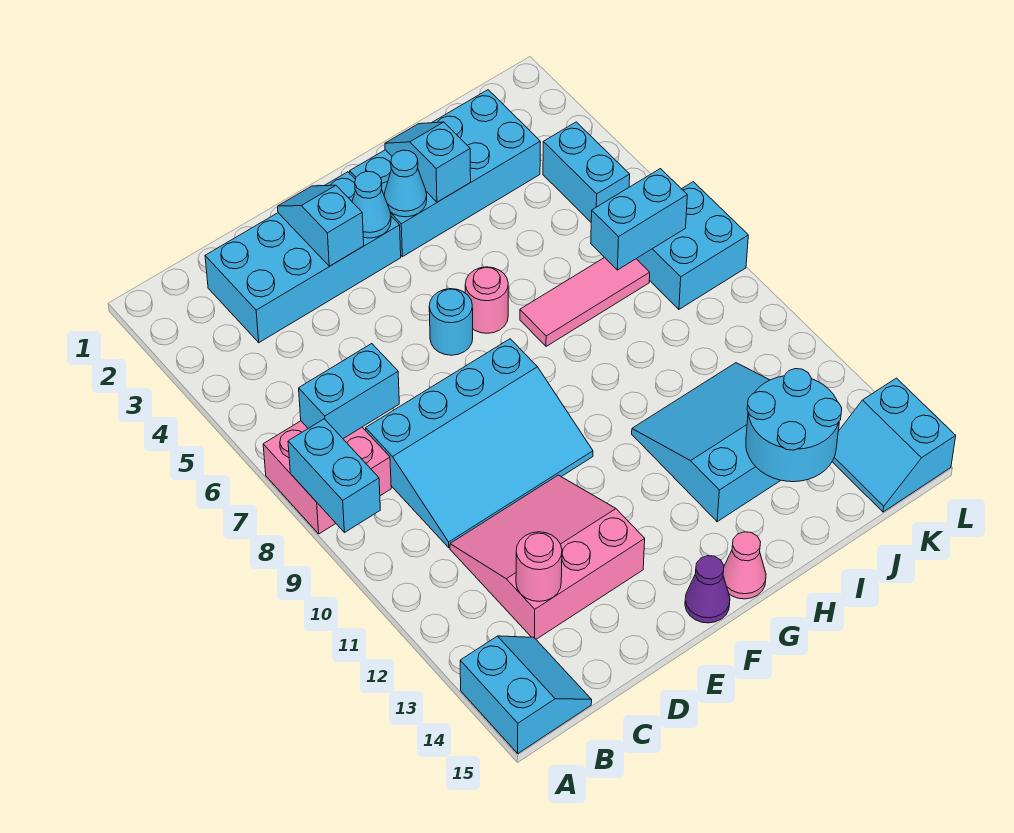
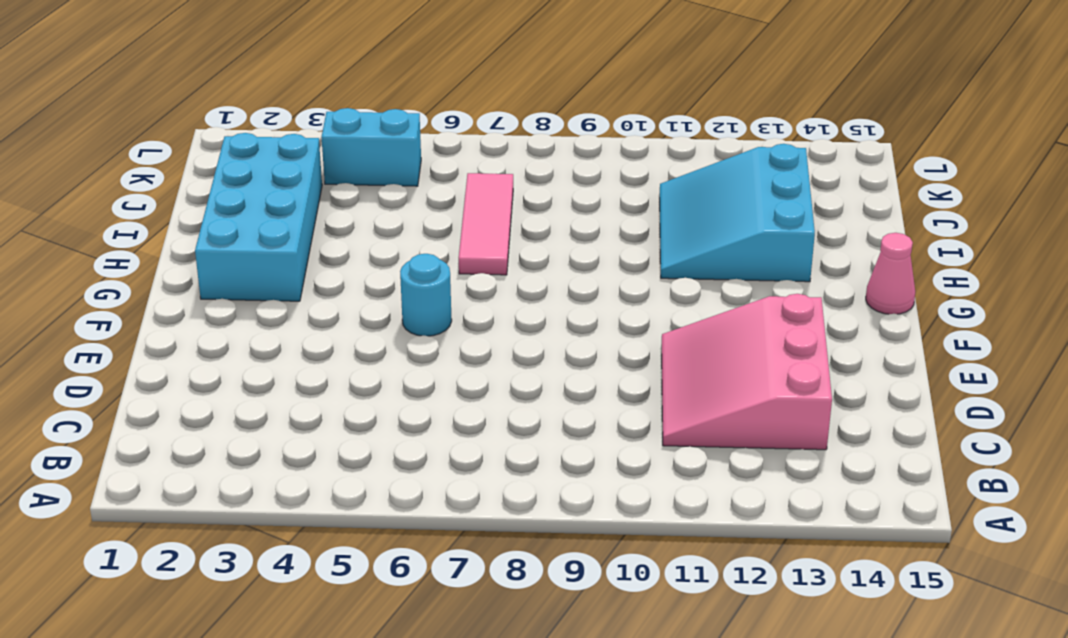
none -> pink brick A7:B8 level 1
none -> cyan slope A14:B15 level 1 top A
none -> cyan brick C2:F3 level 1

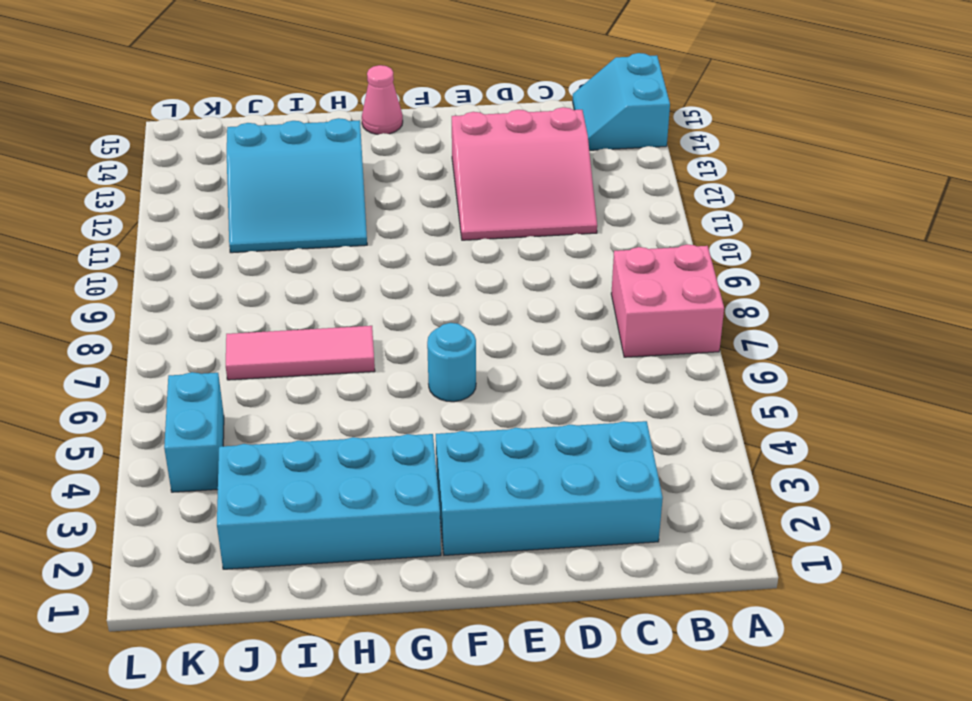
none -> cyan slope C8:F10 level 1 top 8
none -> purple cone F15 level 1
none -> pink round brick G6 level 1

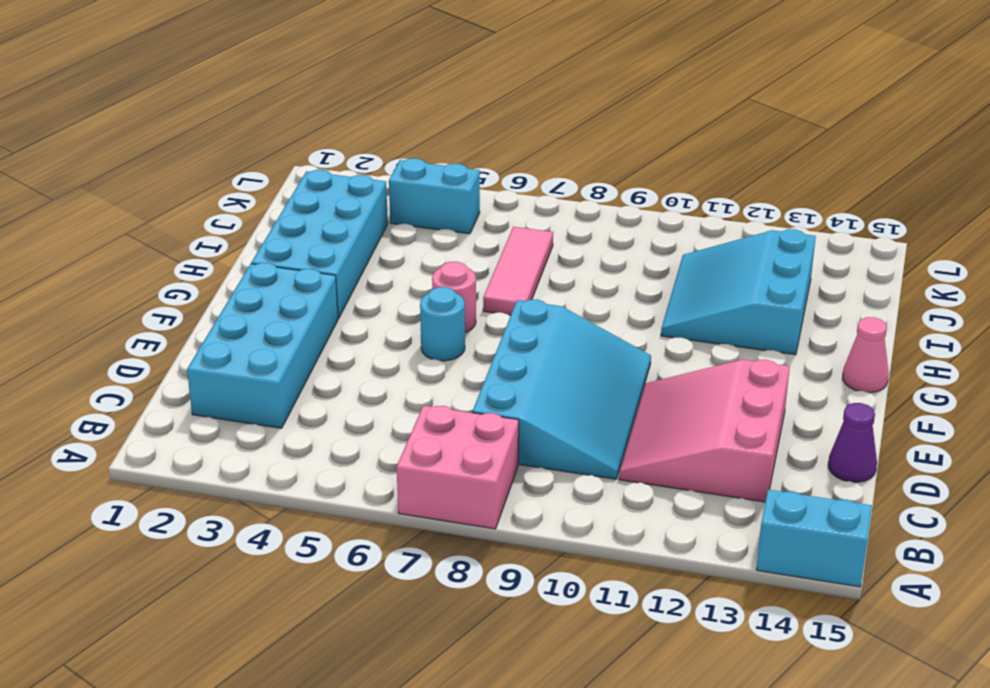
purple cone D15 level 1 -> purple cone F15 level 1
none -> cyan brick K7:L8 level 1
none -> cyan slope K14:L15 level 1 top L
none -> cyan brick A8:A9 level 2

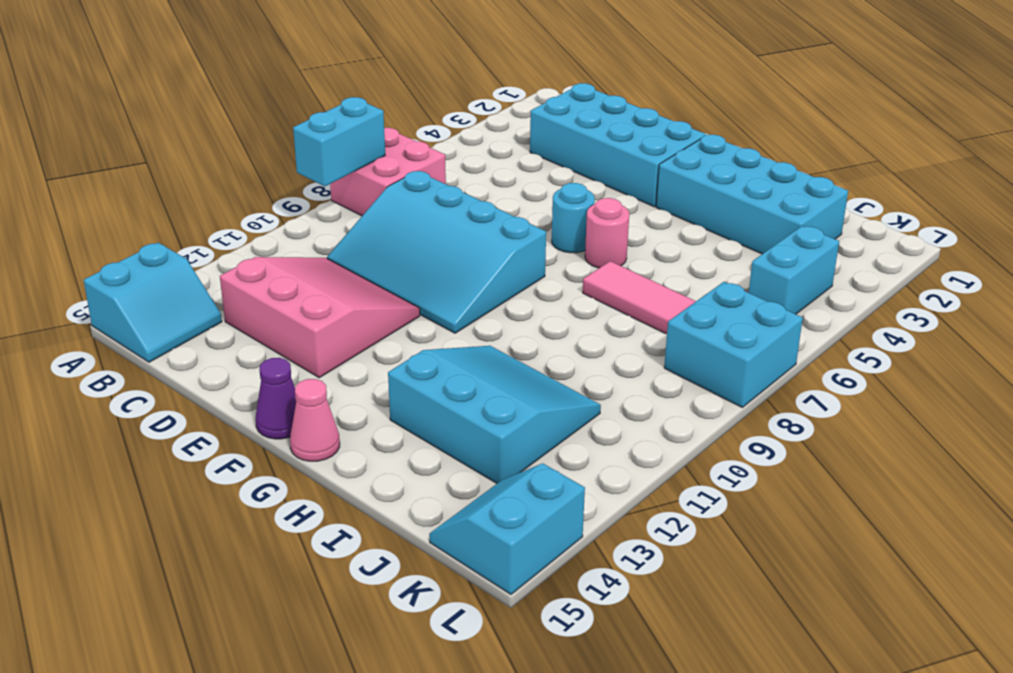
none -> cyan brick B7:C7 level 2
none -> pink round brick C13 level 2
none -> cyan slope E2:E3 level 2 top 3

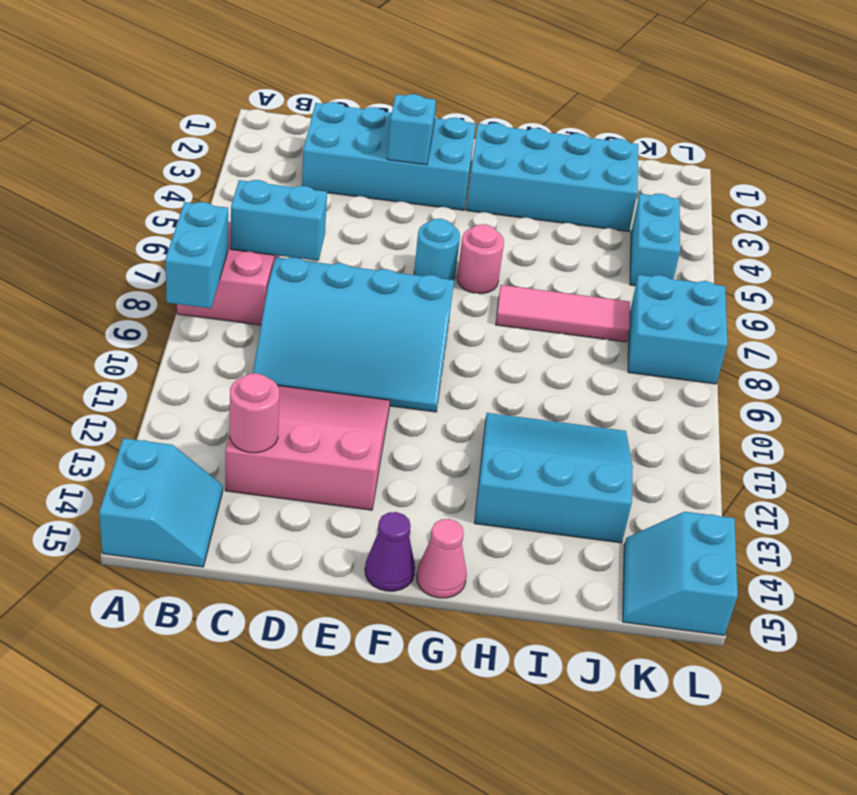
none -> cyan cone F3 level 2
none -> cyan cone G3 level 2
none -> cyan slope H2:H3 level 2 top 3

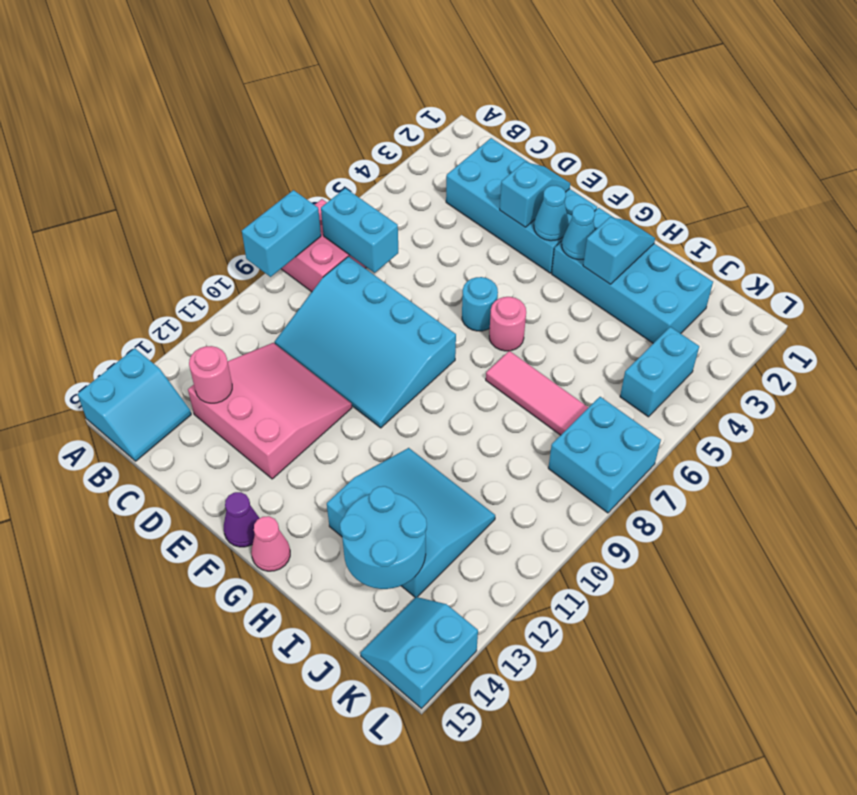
none -> cyan brick J7:K7 level 2

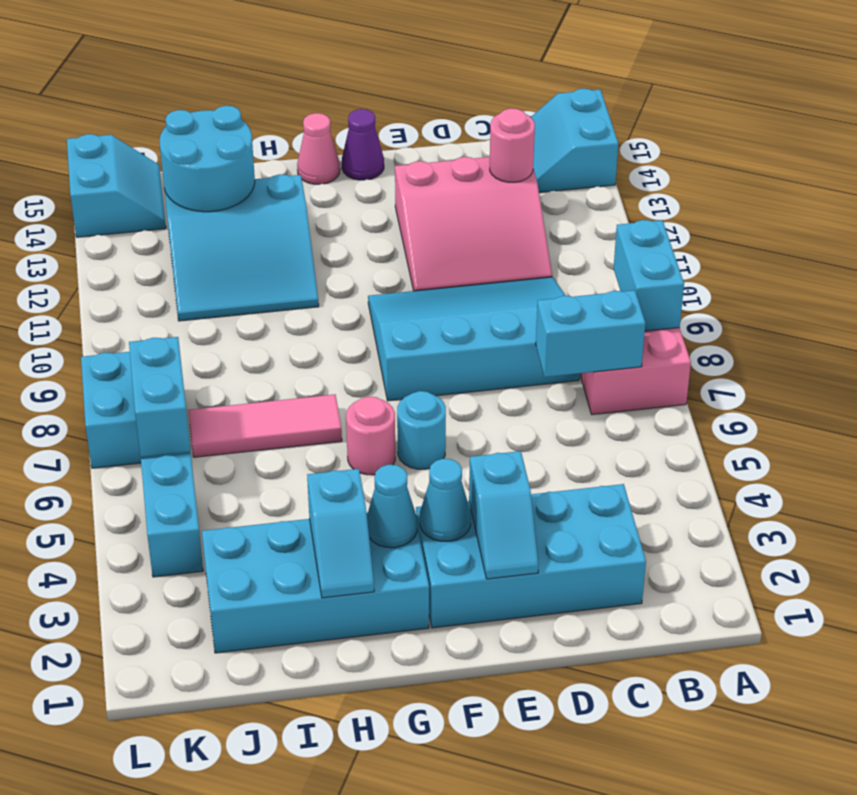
cyan brick K6:K7 level 2 -> cyan brick J7:K7 level 2

